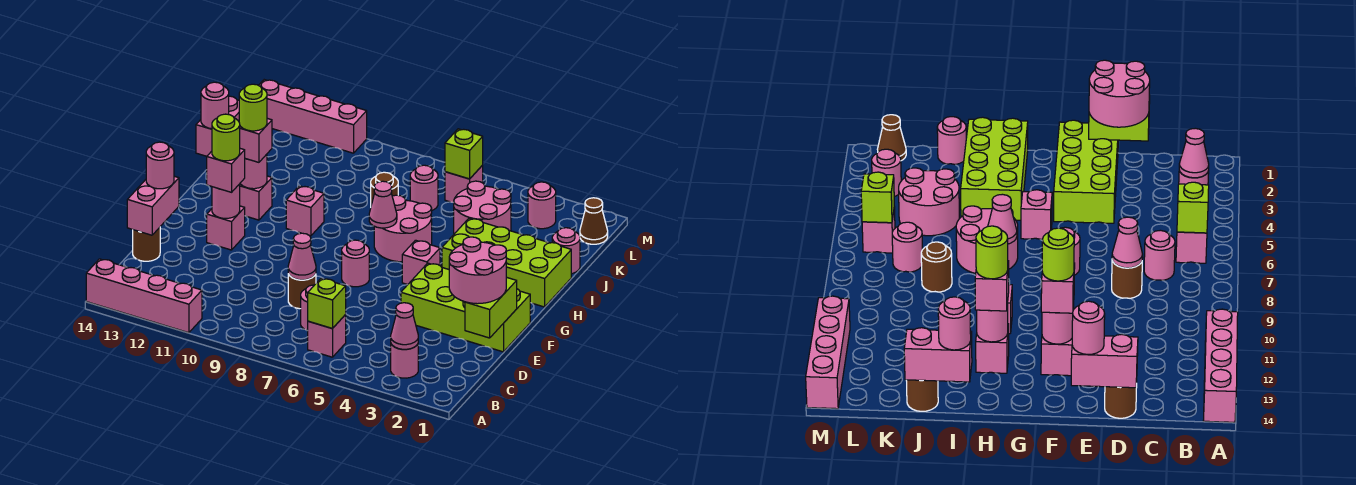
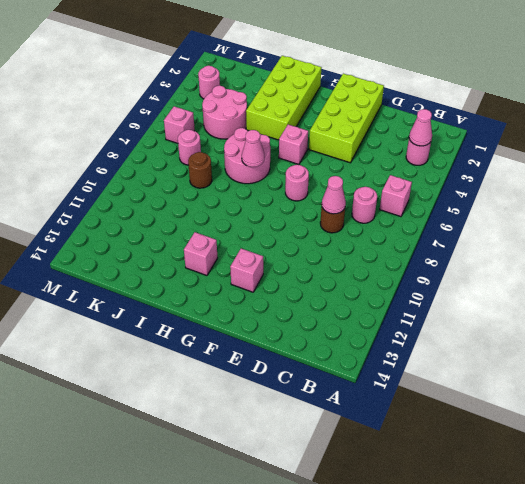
none -> pink brick A11:A14 level 1
none -> brown round brick D14 level 1
none -> pink brick H10 level 1
none -> pink round brick J1 level 1

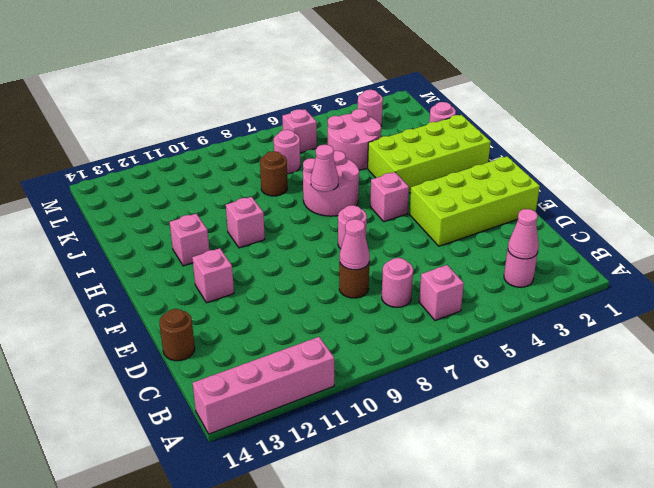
none -> brown round brick J14 level 1
none -> brown cone L1 level 1
none -> pink brick M11:M14 level 1
none -> lime brick B6 level 2

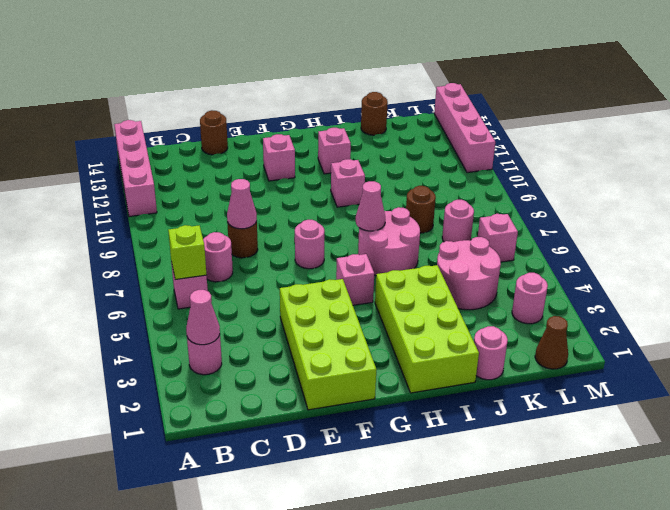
none -> lime brick D1:E1 level 2
none -> pink brick D14:E14 level 2
none -> pink round brick F12 level 2
none -> pink round brick H12 level 2

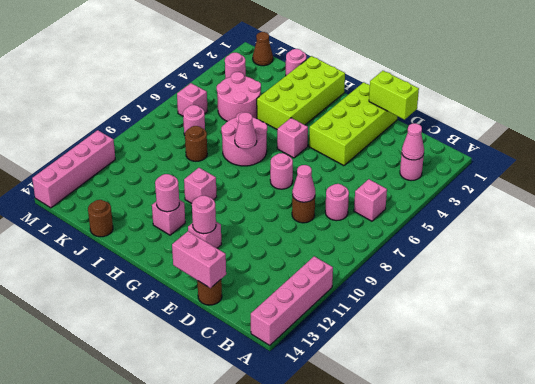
none -> lime brick B6 level 2
none -> pink brick I14:J14 level 2
none -> lime brick L6 level 2
none -> pink round brick D1:E2 level 3

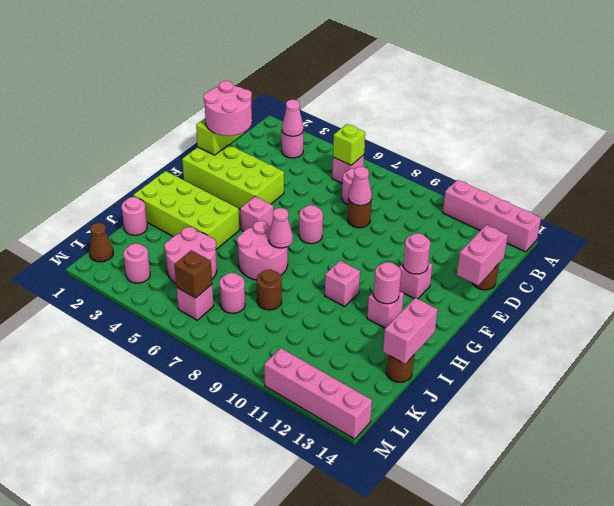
brown brick L6 level 2 -> lime brick L6 level 2
none -> pink round brick E14 level 3
none -> pink brick F12 level 3
none -> pink brick H12 level 3
none -> pink round brick I14 level 3

